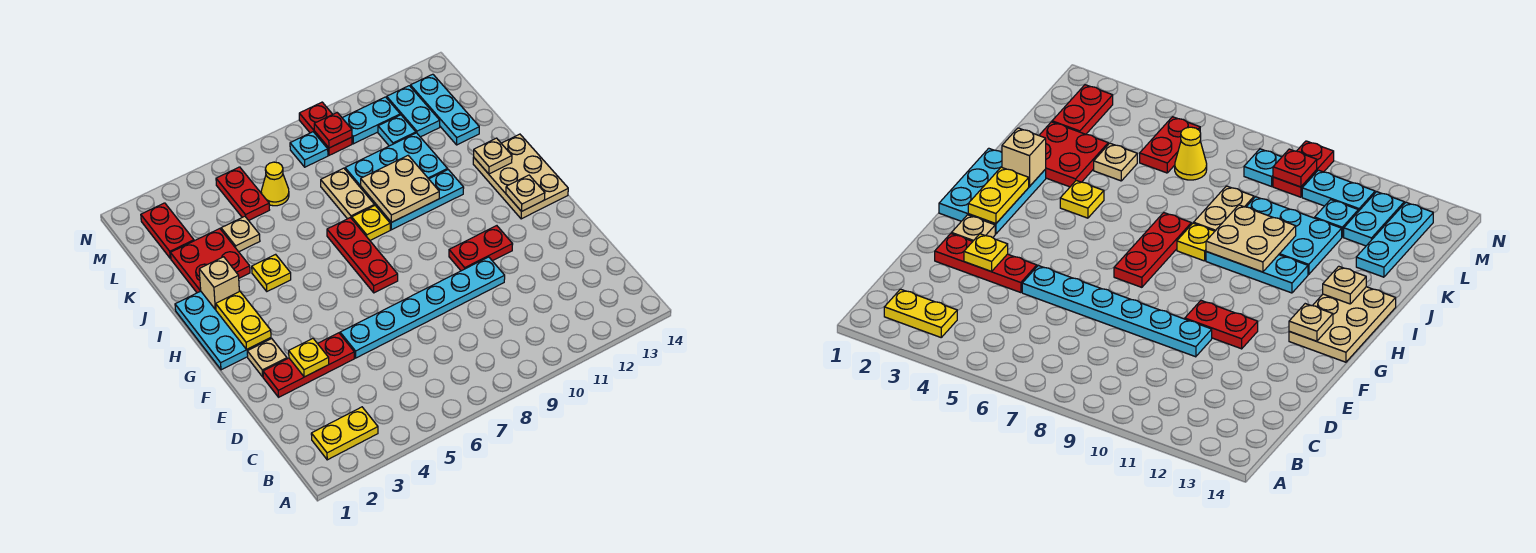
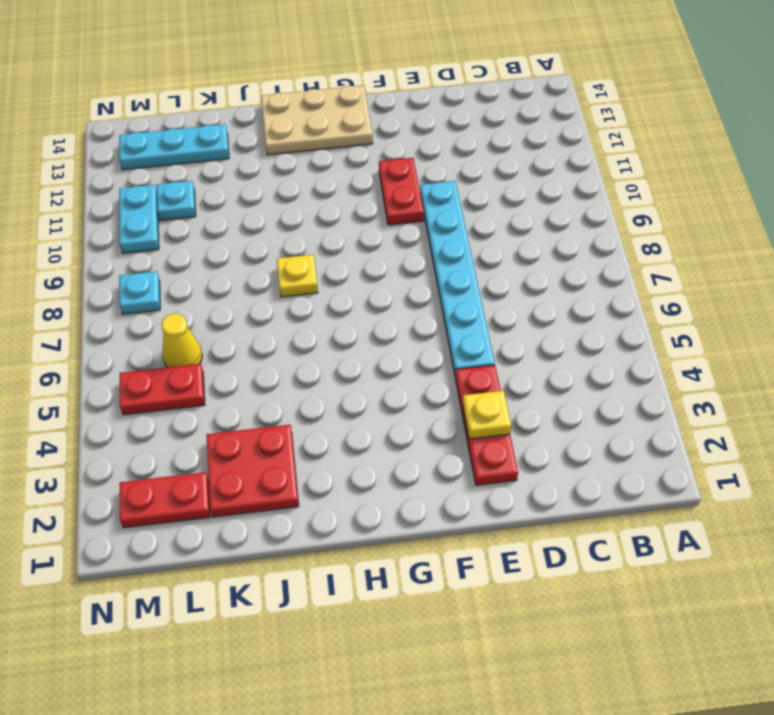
none -> yellow plate B2:B3 level 1
none -> tan plate F2 level 1
none -> cyan plate G1:I2 level 1
none -> red plate G7:I7 level 1

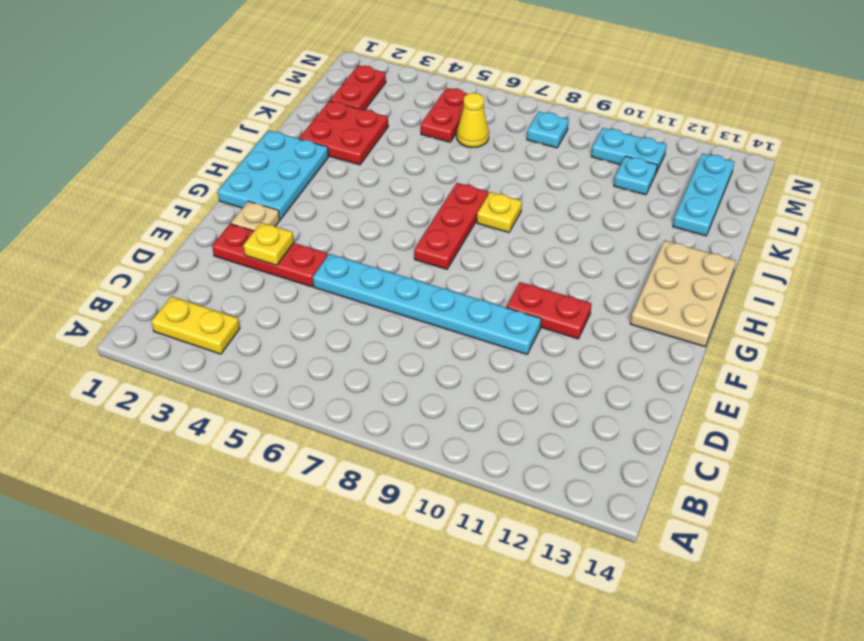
none -> yellow plate I4 level 1
none -> cyan plate I9:I11 level 1
none -> tan plate J8:K8 level 1
none -> cyan plate J9:K11 level 1

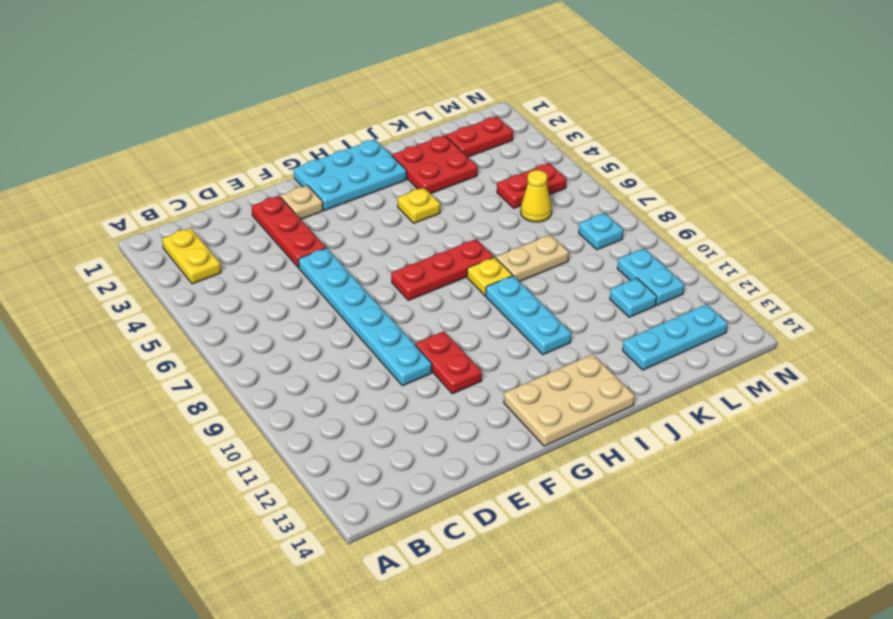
none -> cyan plate J9:K11 level 1
none -> tan plate K4 level 1
none -> cyan plate L12:M12 level 1
none -> red plate M9:N9 level 1

